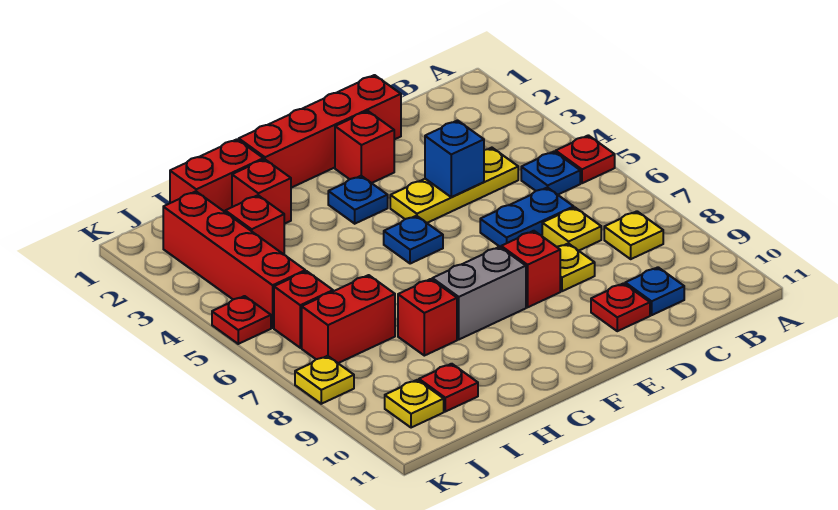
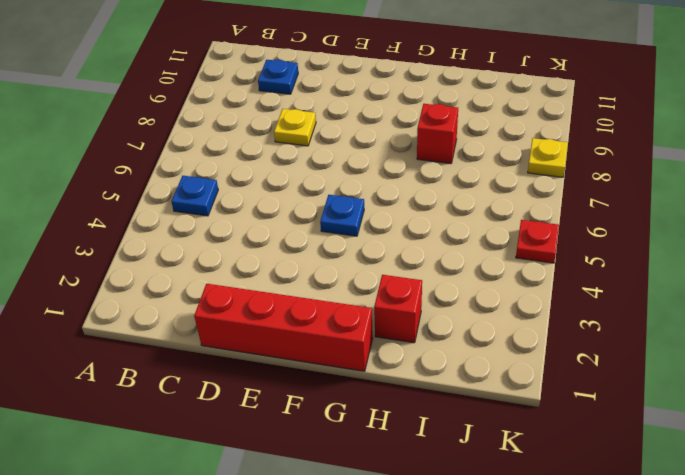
none -> red plate A5 level 1
none -> yellow plate B8 level 1
none -> yellow plate C4:E4 level 1

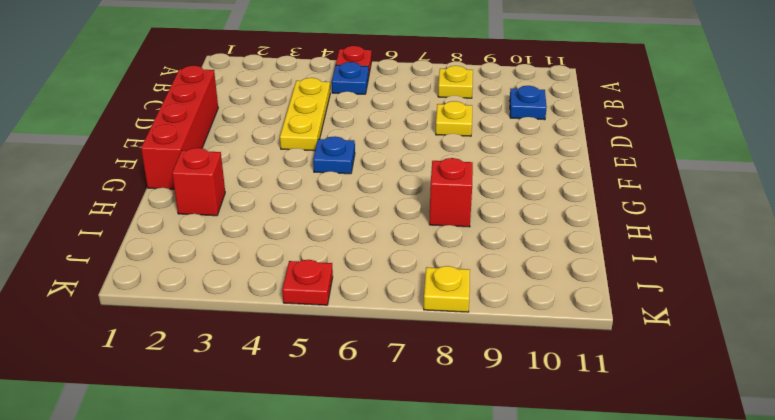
none -> blue plate C6:D6 level 1
none -> yellow plate C7 level 1
none -> red plate D10 level 1

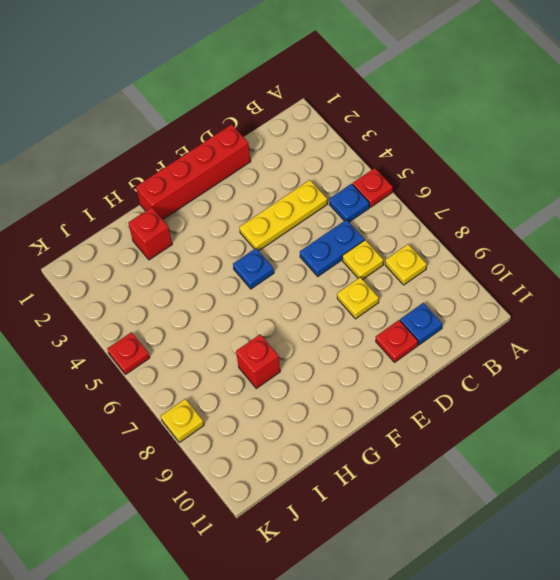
none -> red brick E2 level 1
none -> red brick E8 level 1
none -> blue plate F3 level 1

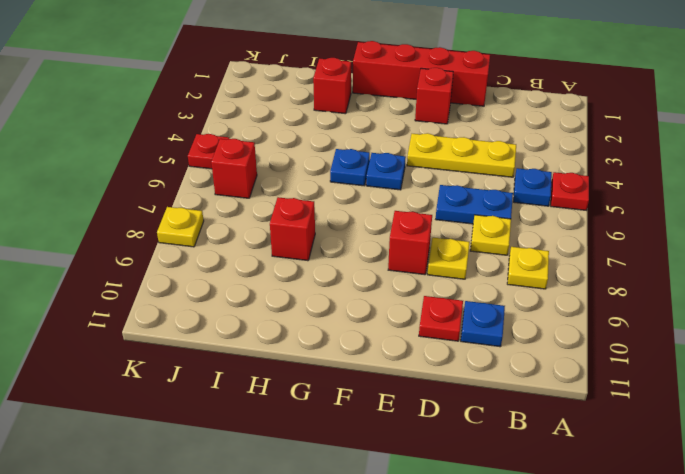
blue plate G5 level 1 -> blue plate F3 level 1
none -> grey brick F8:G8 level 1
none -> red brick H1:I1 level 1
none -> red brick I3 level 1

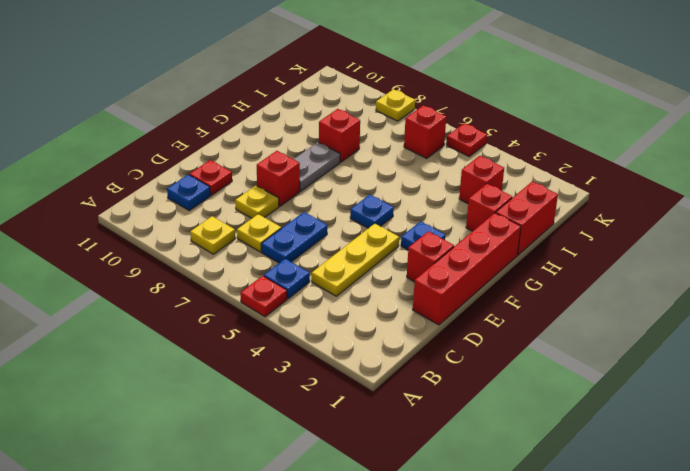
grey plate F8:G8 level 1 -> grey brick F8:G8 level 1
none -> red brick I7:J7 level 1
none -> red plate I10 level 1
none -> red brick J2:J5 level 1

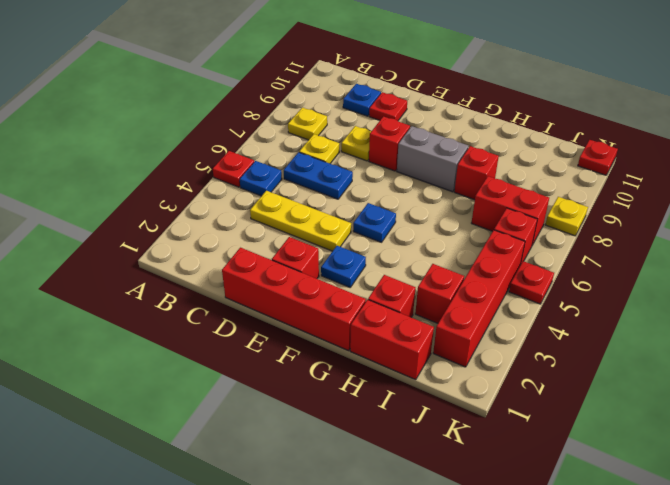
red plate K11 level 1 -> red plate I10 level 1
none -> yellow plate J10 level 1
none -> blue brick D4 level 2

